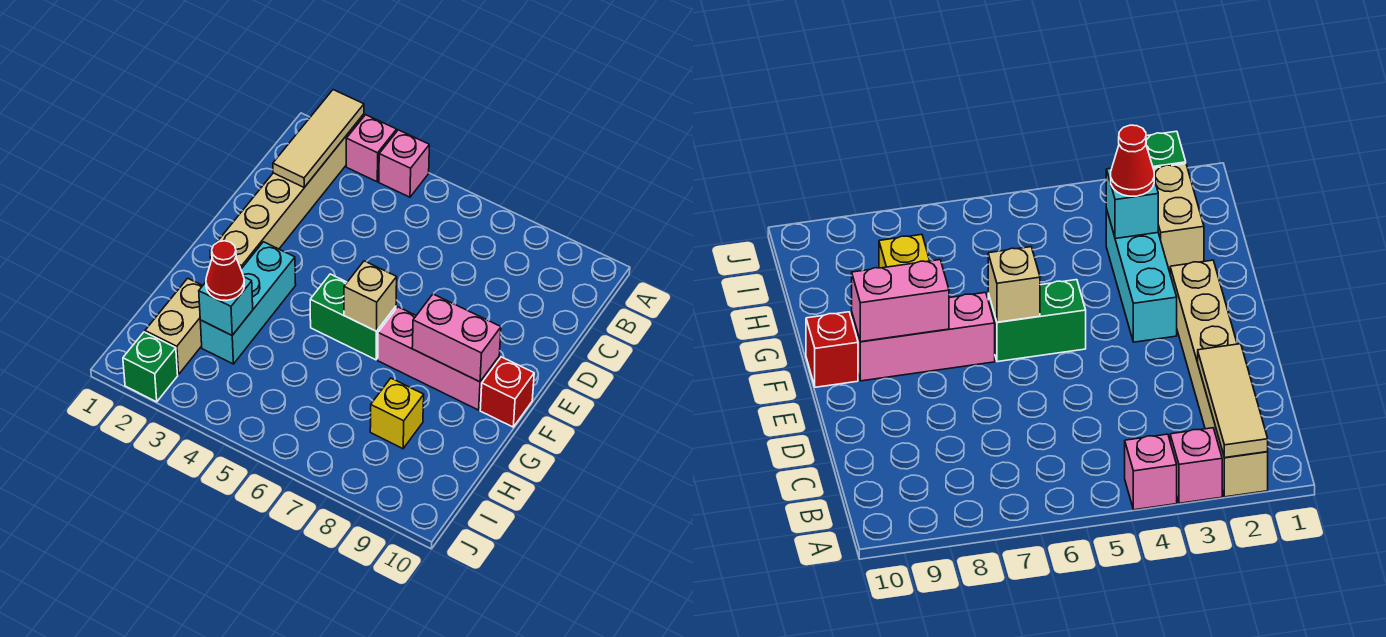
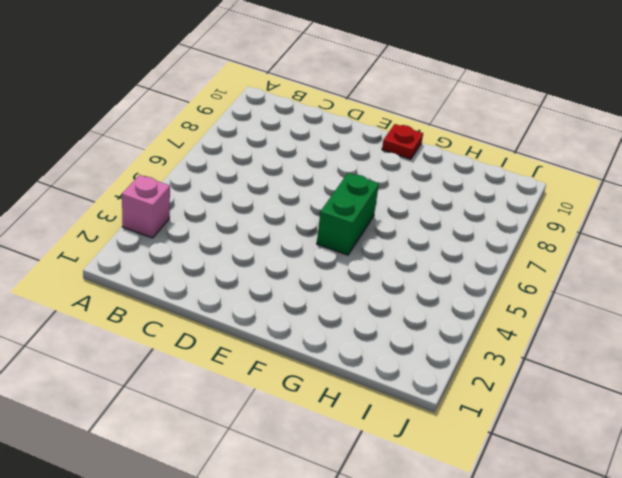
red plate F10 level 1 -> red brick F10 level 1
none -> tan brick A2:F2 level 1
none -> pink brick A4 level 1
none -> cyan brick F3:H3 level 1

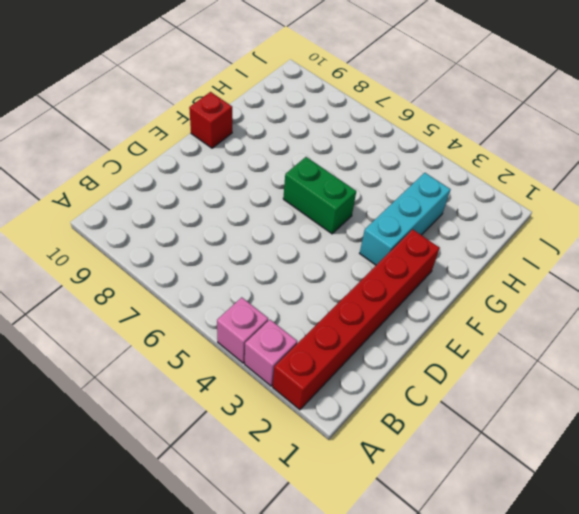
red brick A2:F2 level 1 -> tan brick A2:F2 level 1
none -> pink brick F7:F9 level 1
none -> tan brick H2:I2 level 1
none -> yellow brick H8 level 1

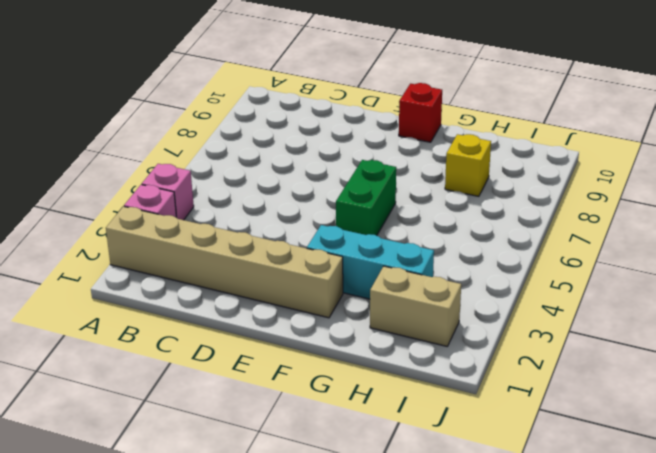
none -> pink brick F7:F9 level 1
none -> green brick J2 level 1
none -> tan tile A2:C2 level 2

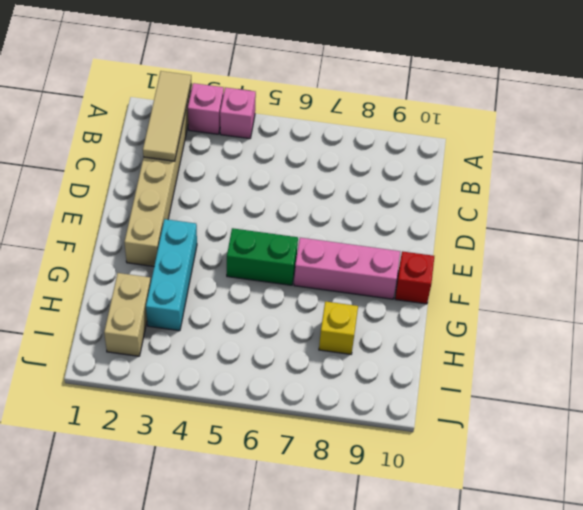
none -> green brick J2 level 1
none -> tan brick F6 level 2
none -> pink brick F8:F9 level 2

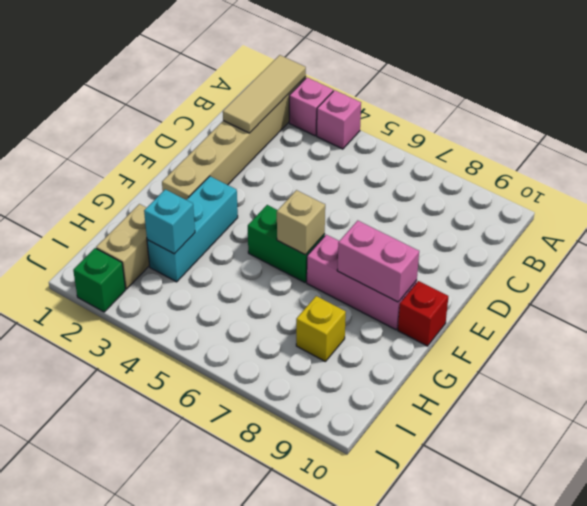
none -> red cone H3 level 3

